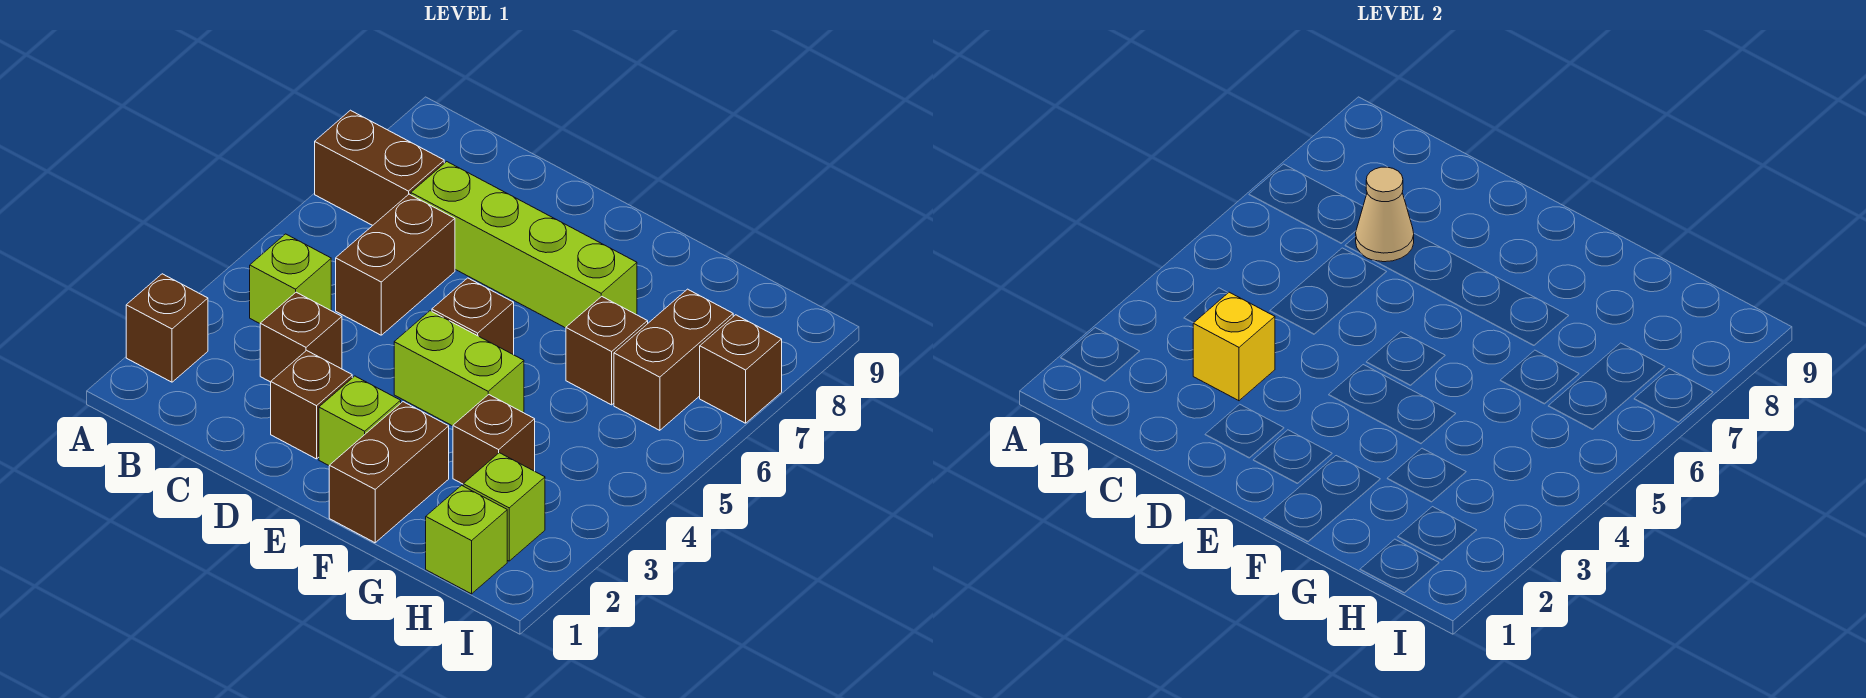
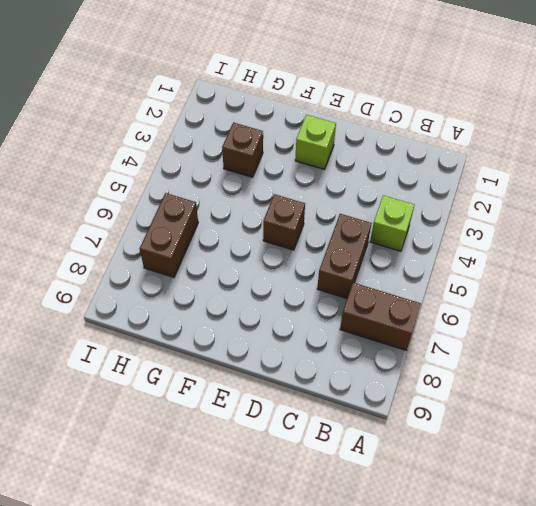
none -> brown brick A2 level 1
none -> brown brick C3 level 1
none -> lime brick C7:F7 level 1

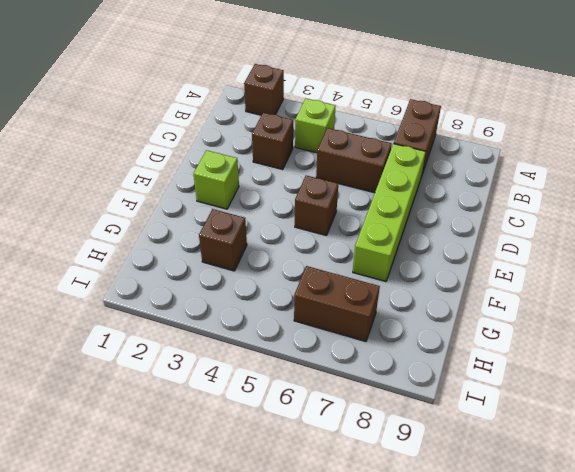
none -> brown brick D2 level 1
none -> lime brick E4:F4 level 1
none -> brown brick F1:F2 level 1

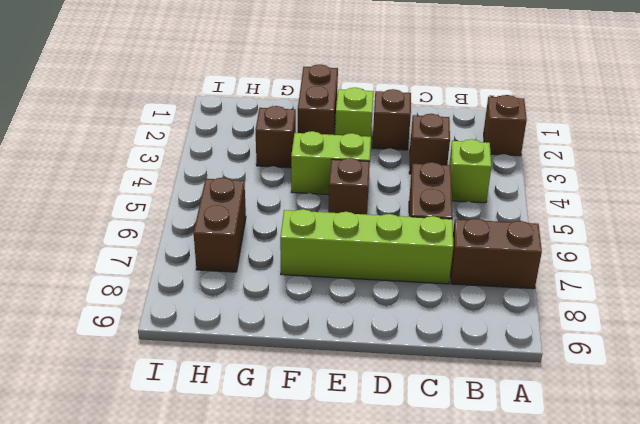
none -> brown brick G6 level 1
none -> lime brick H1 level 1
none -> lime brick H2 level 1

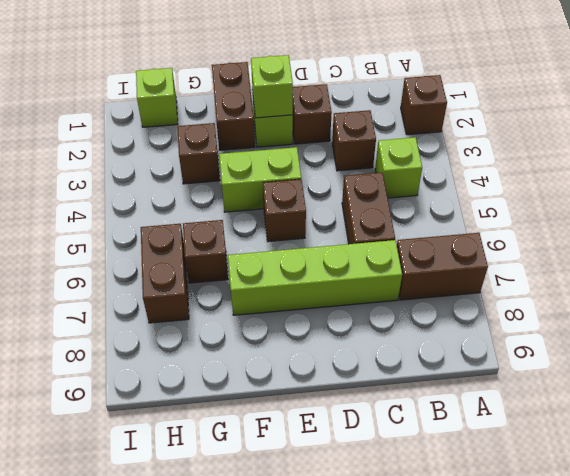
lime brick E2 level 2 -> lime brick H2 level 1
none -> brown brick I7 level 1
none -> yellow brick C3 level 2
none -> tan cone C7 level 2

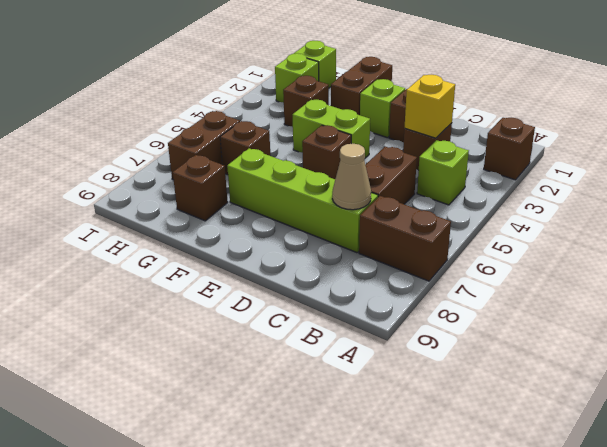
brown brick G8 level 1 -> brown brick I7 level 1

